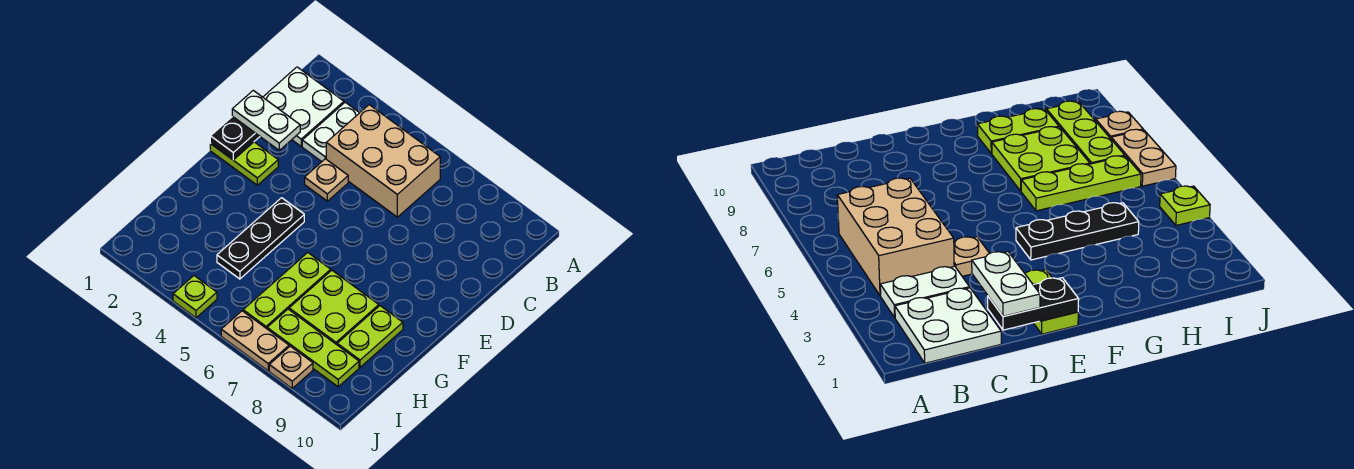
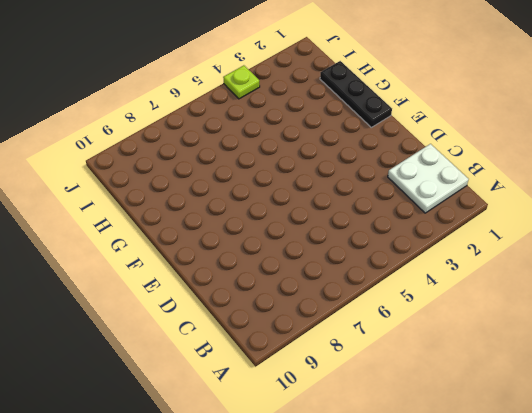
black plate F1:H1 level 1 -> black plate F4:H4 level 1
none -> white plate B3:C3 level 1
none -> tan brick B4:C6 level 1
none -> tan plate D4 level 1

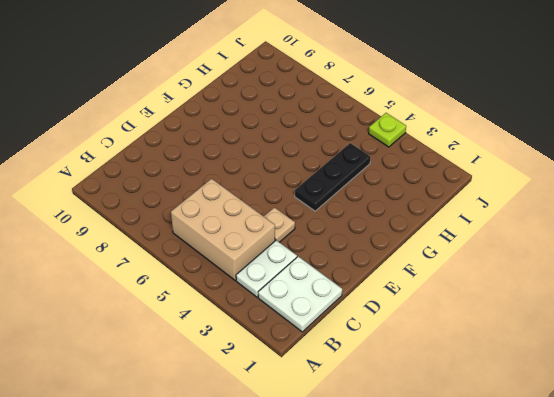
none -> lime plate E1:E2 level 1
none -> lime plate G6:I6 level 1
none -> lime plate G7:H8 level 1

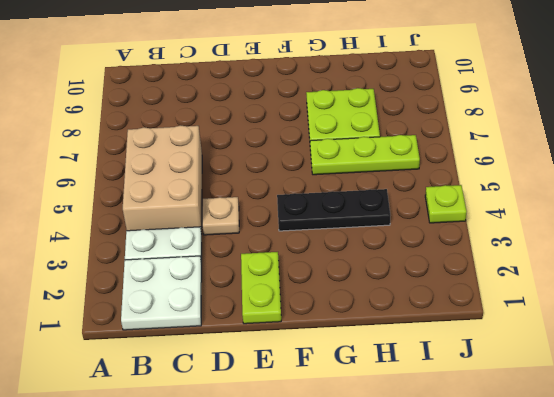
none -> lime plate G9:H9 level 1
none -> lime plate I7:I9 level 1
none -> tan plate J6:J7 level 1

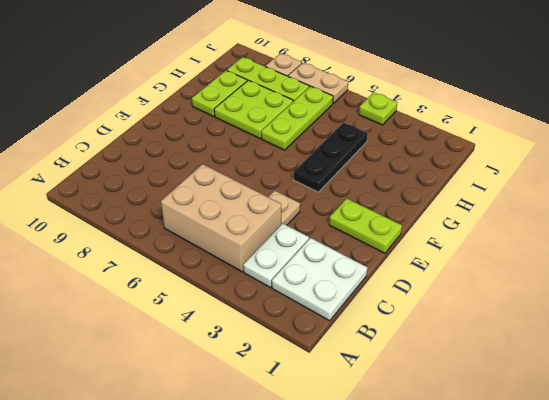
none -> black plate D1:E1 level 2
none -> white plate D1:D2 level 3

